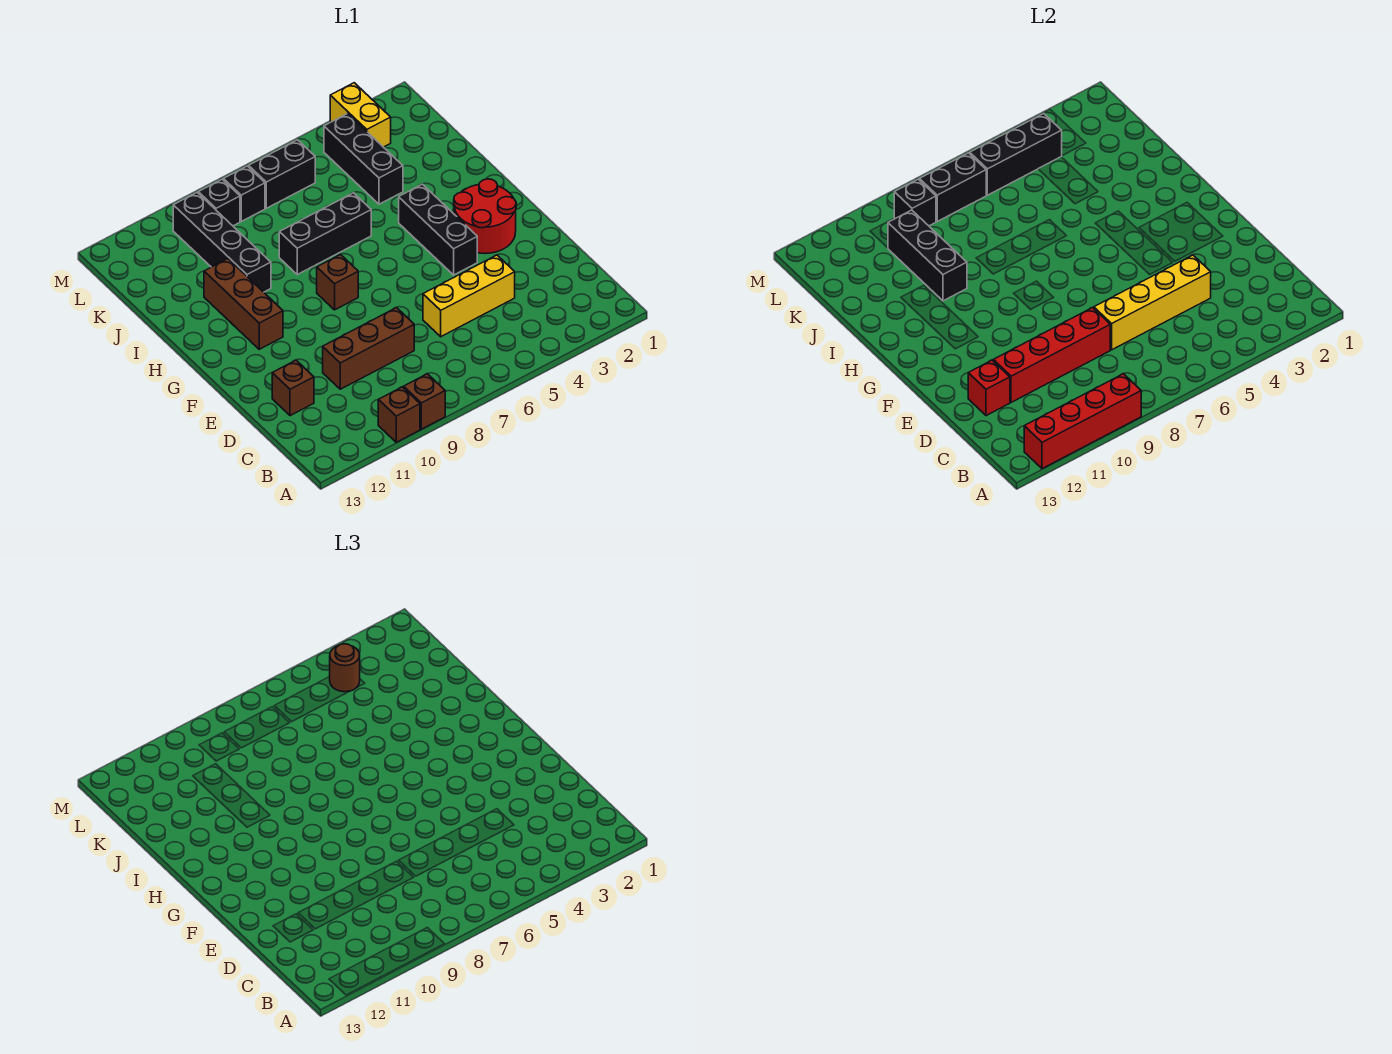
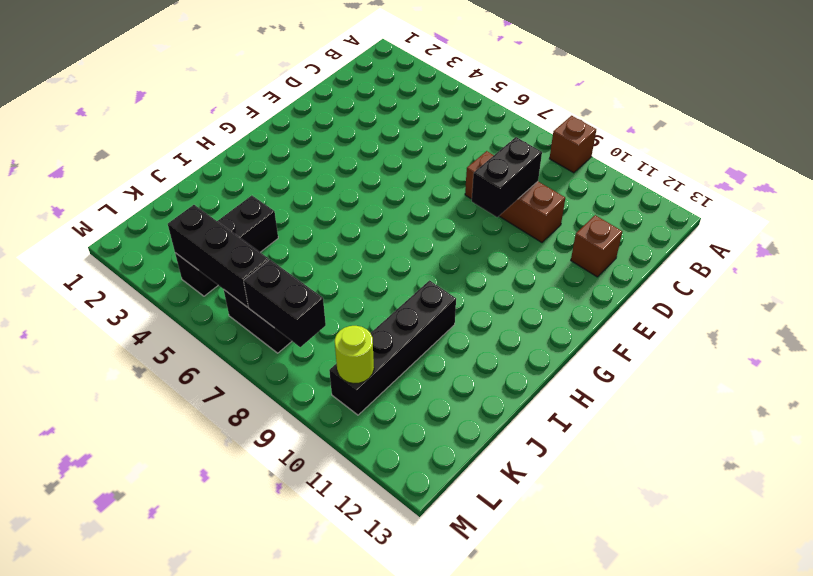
black brick D9:E9 level 2 -> red brick D8:D11 level 2
lime round brick L10 level 2 -> none
none -> brown brick A10 level 1
none -> yellow brick D4:D6 level 1
none -> red round brick F2:G3 level 1

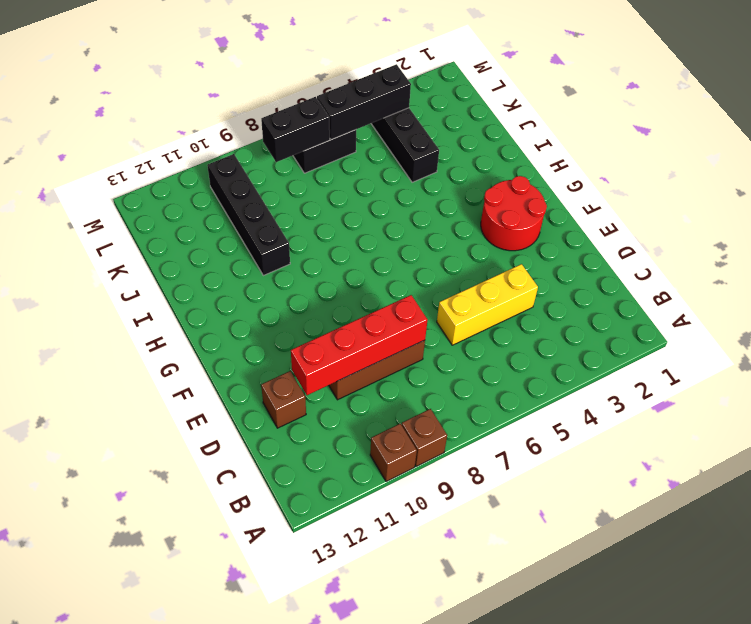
none -> black brick F4:H4 level 1
none -> brown brick G8 level 1
none -> brown brick G11:I11 level 1

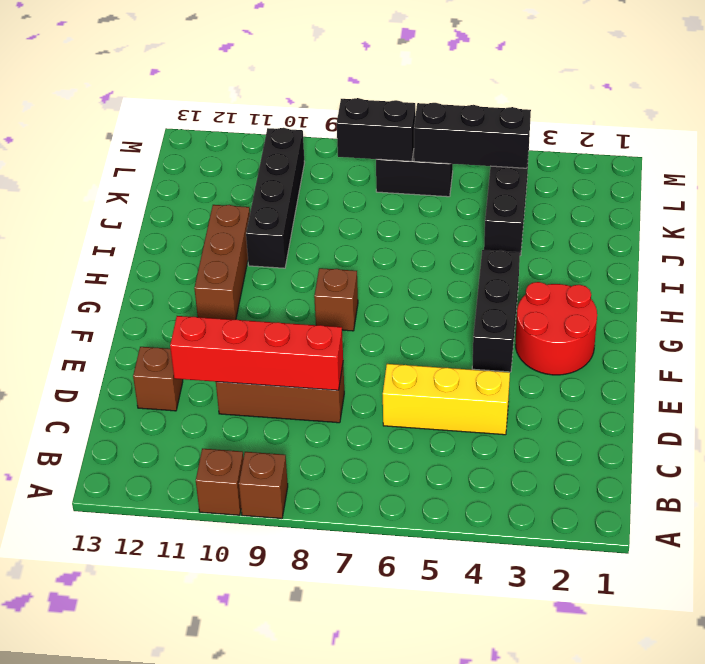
none -> black brick I6:I8 level 1
none -> yellow brick L3:M3 level 1
none -> black brick L8 level 1

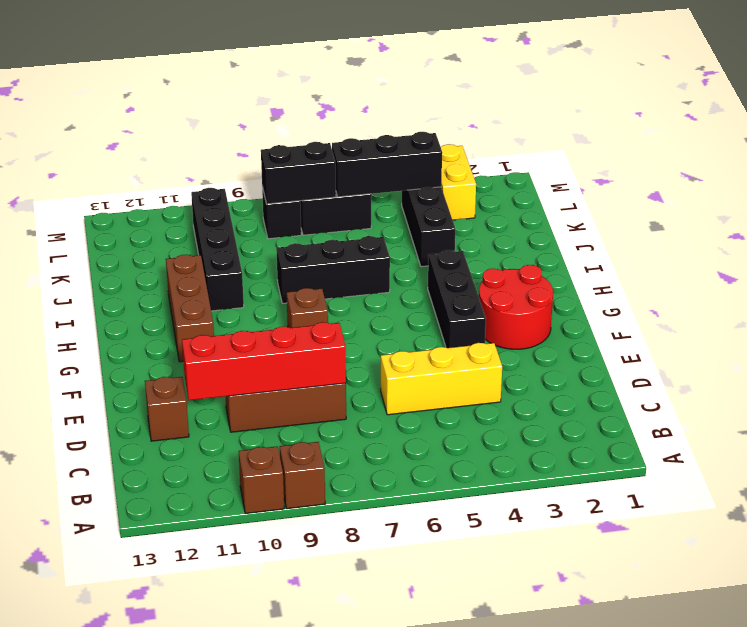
none -> black brick L9 level 1
none -> red brick A9:A12 level 2
none -> yellow brick D4:D7 level 2

